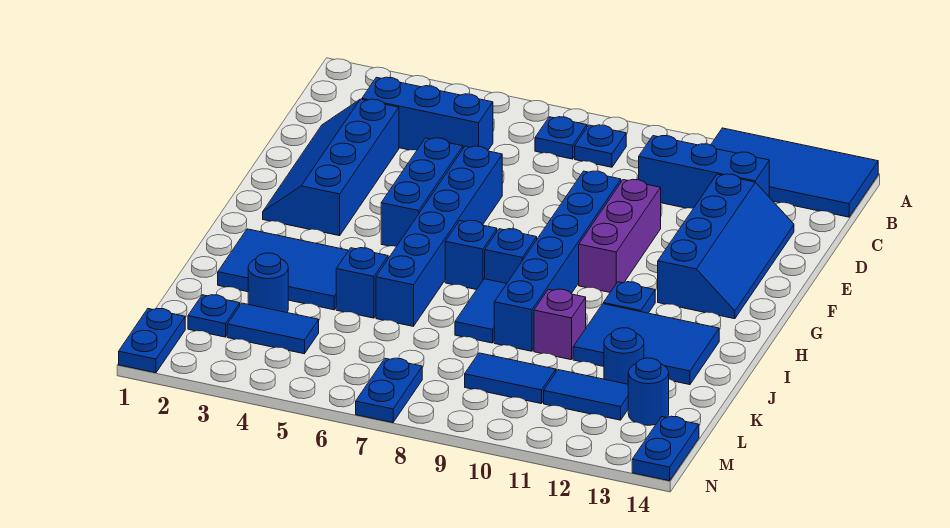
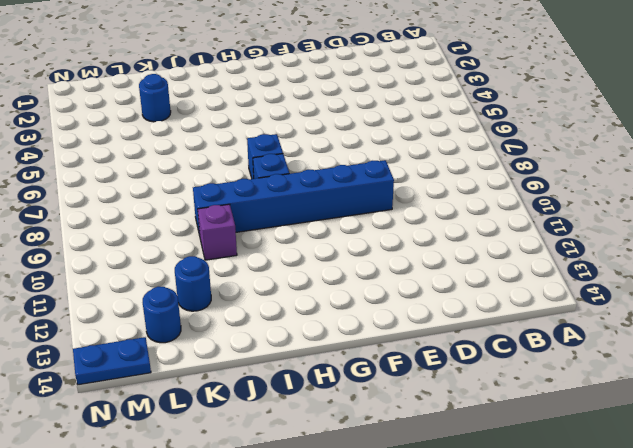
none -> blue tile A11:B14 level 1
none -> blue plate B7 level 1
none -> blue plate B8 level 1

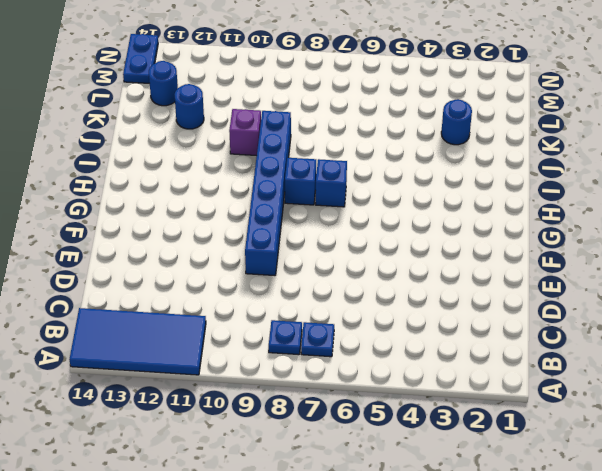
none -> blue brick C3:C5 level 1
none -> blue brick C10:C12 level 1
none -> blue slope D2:G3 level 1 top 3

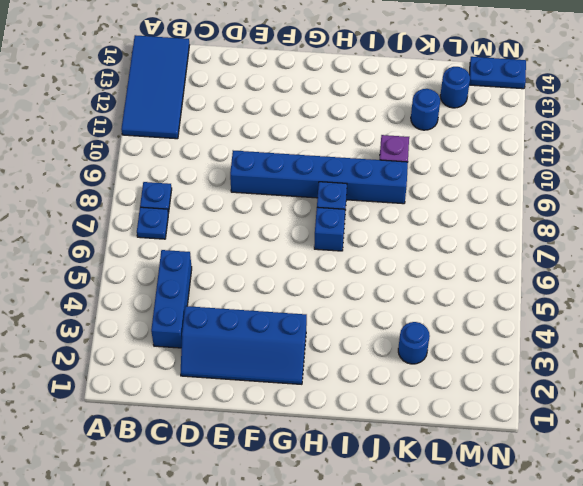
none -> blue brick C10:C12 level 1
none -> blue slope D12:G13 level 1 top 12
none -> blue brick E5:G5 level 1

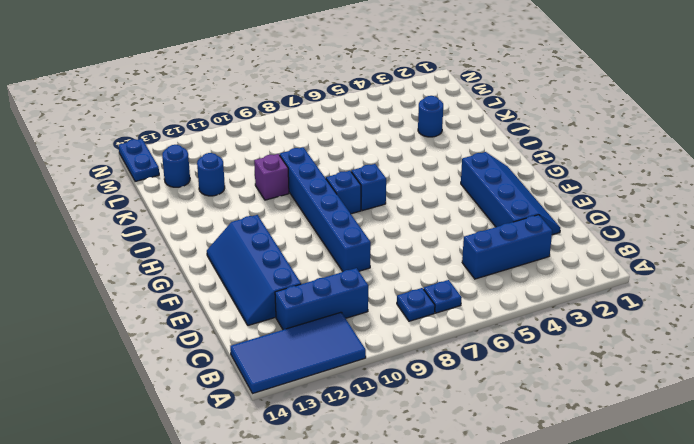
none -> blue brick E5:G5 level 1
none -> blue brick E6:J6 level 1
none -> purple brick E10:G10 level 1

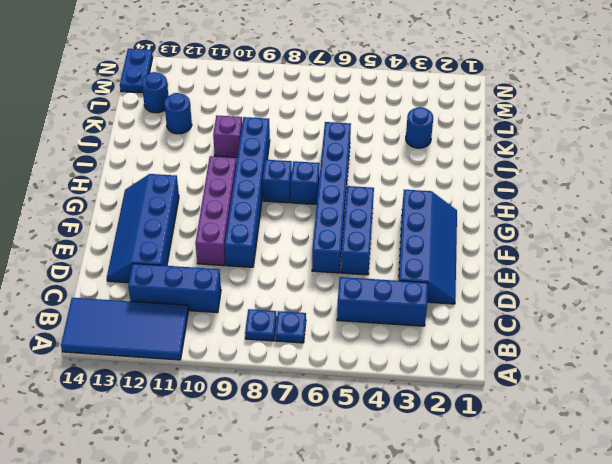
purple brick E10:H10 level 1 -> purple brick E10:G10 level 1
none -> blue plate H11 level 1
none -> blue tile I2:J4 level 1
none -> blue tile I8:J8 level 1

